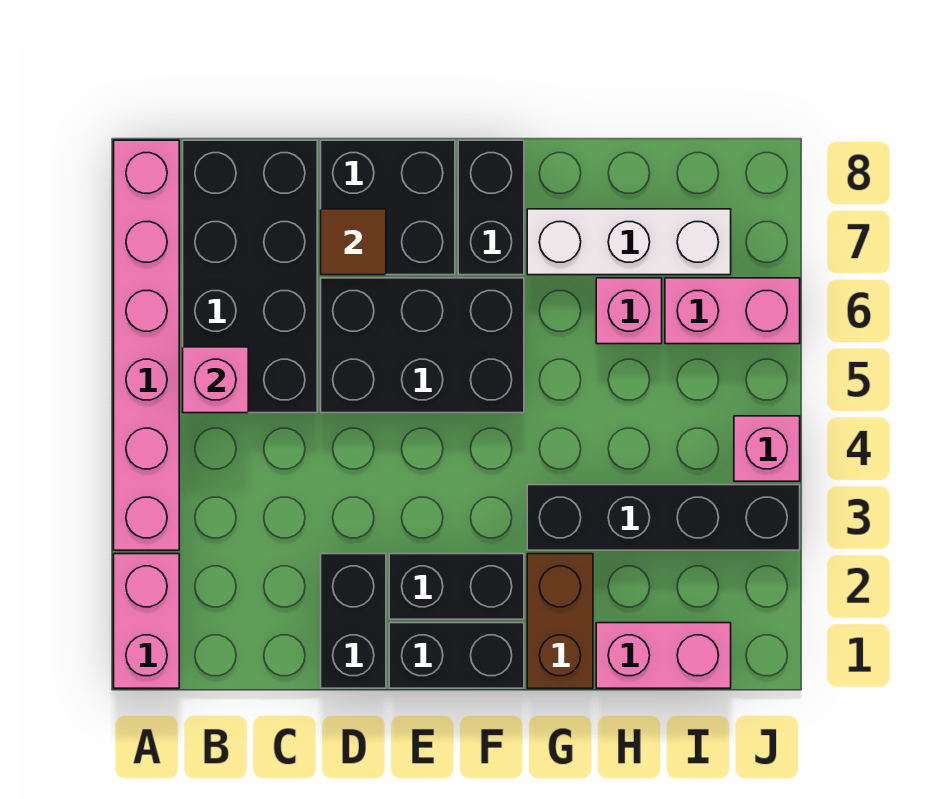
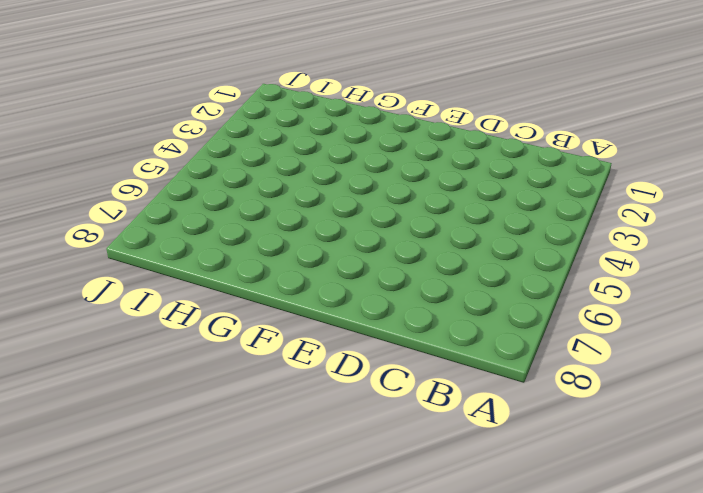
none -> pink brick A1:A2 level 1
none -> pink brick A3:A8 level 1
none -> black brick B5:C8 level 1

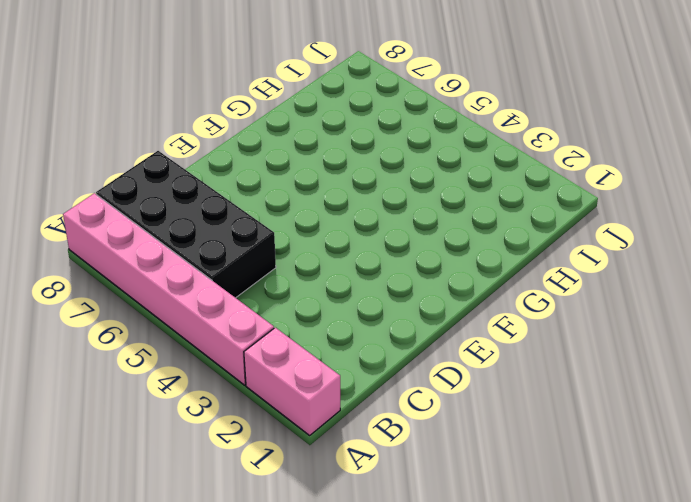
none -> black brick D1:D2 level 1
none -> black brick D5:F6 level 1
none -> black brick D7:E8 level 1

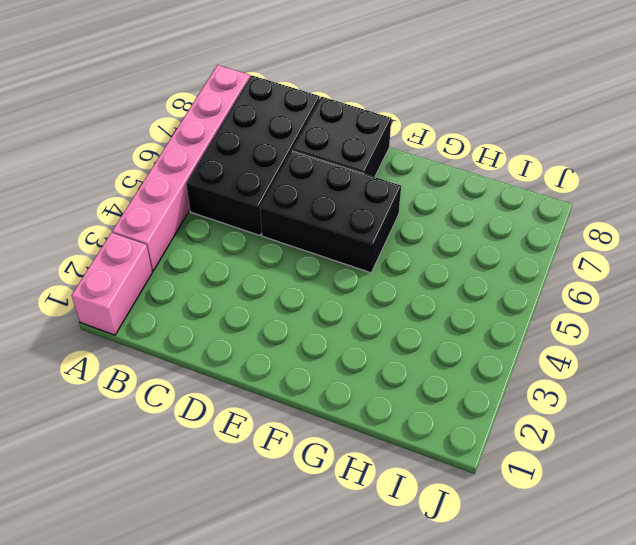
none -> black brick D1:D2 level 1
none -> black brick E1:F1 level 1
none -> black brick E2:F2 level 1

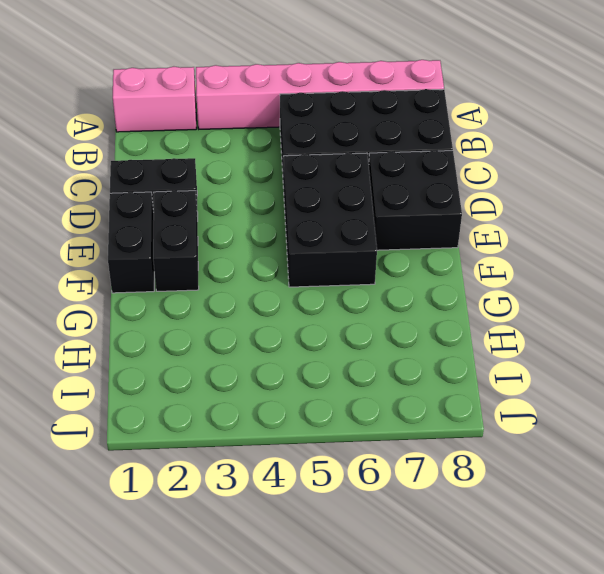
none -> black brick F7:F8 level 1
none -> brown brick G1:G2 level 1
none -> black brick G3:J3 level 1

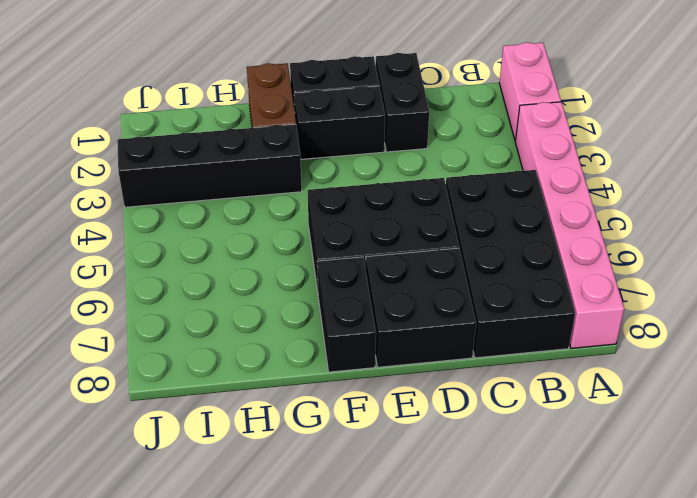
none -> white brick G7:I7 level 1
none -> pink brick H1:I1 level 1
none -> pink brick H6 level 1

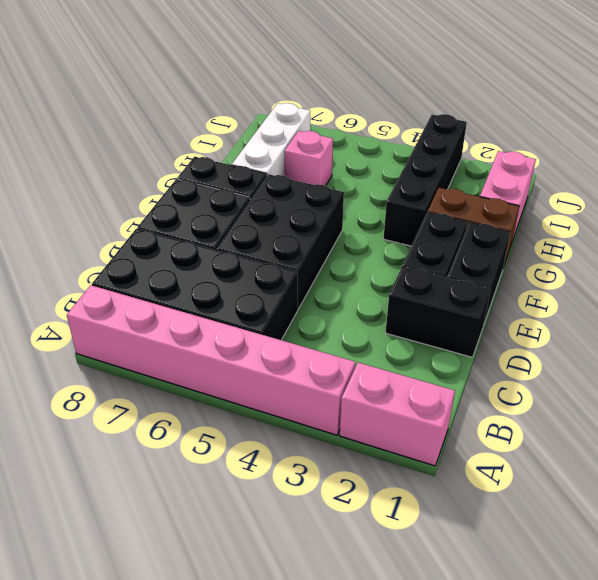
none -> pink brick I6:J6 level 1
none -> pink brick J4 level 1
none -> pink brick B5 level 2

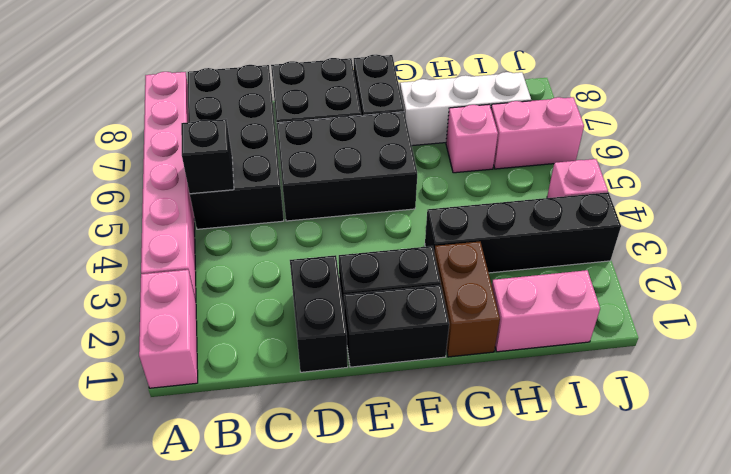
black brick B5 level 2 -> pink brick B5 level 2
none -> brown tile D7 level 2

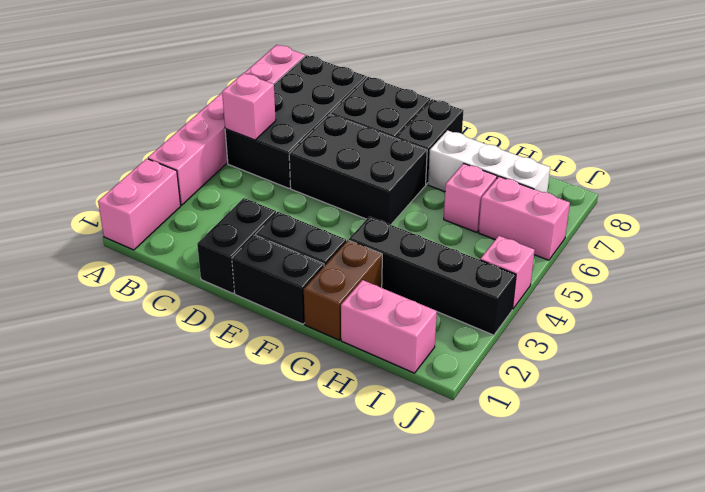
none -> brown tile D7 level 2

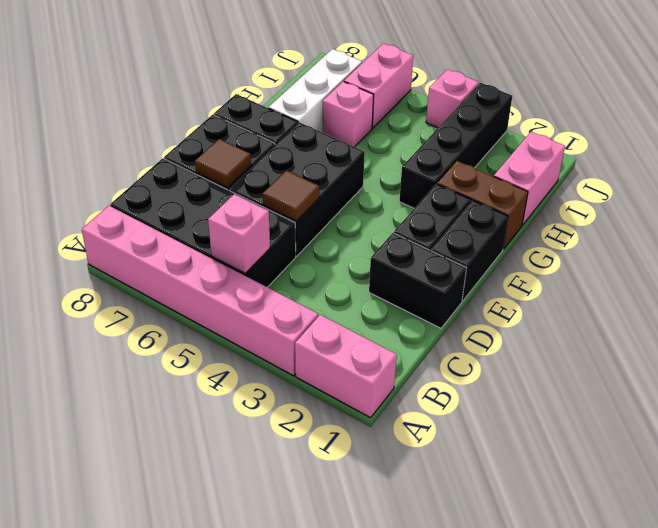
brown tile D5 level 2 -> none

